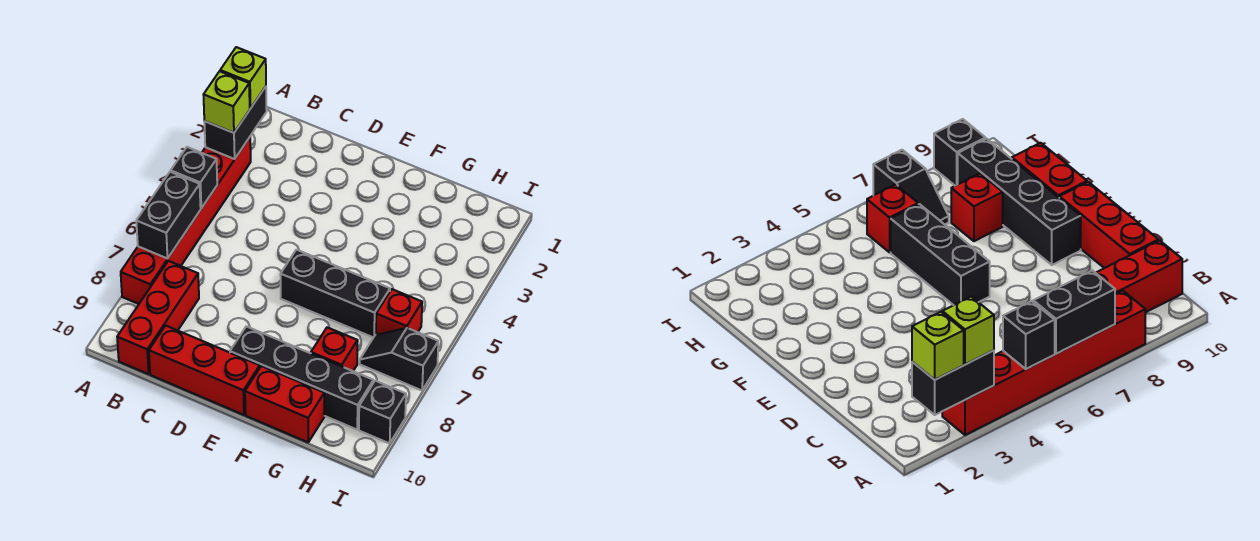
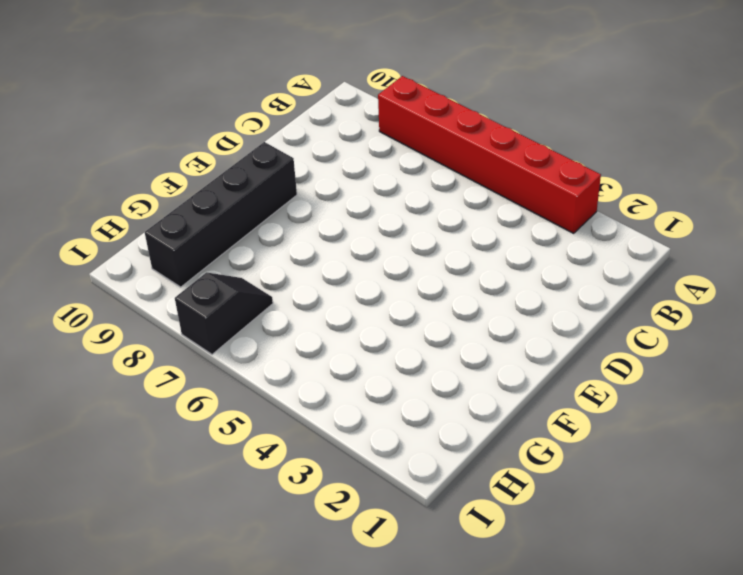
none -> red brick B8:B10 level 1
none -> red brick C10:E10 level 1
none -> black brick E6:G6 level 1

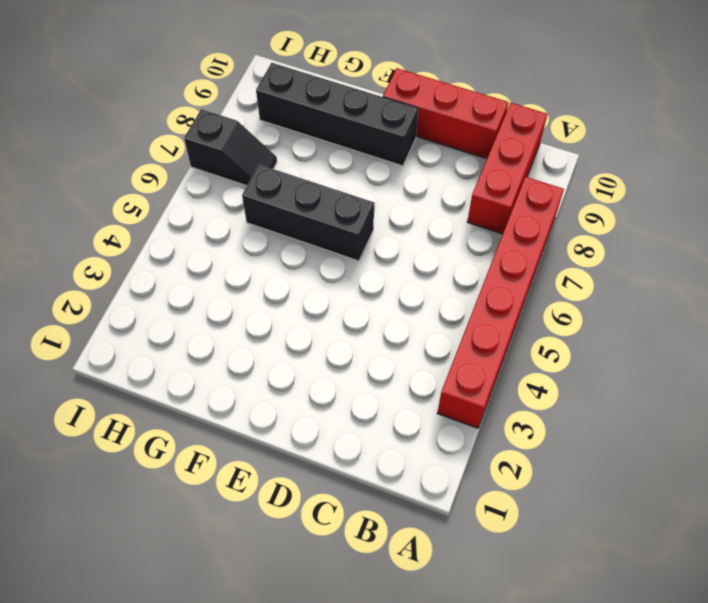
none -> red brick F10:G10 level 1
none -> red brick G8 level 1
none -> red brick H6 level 1

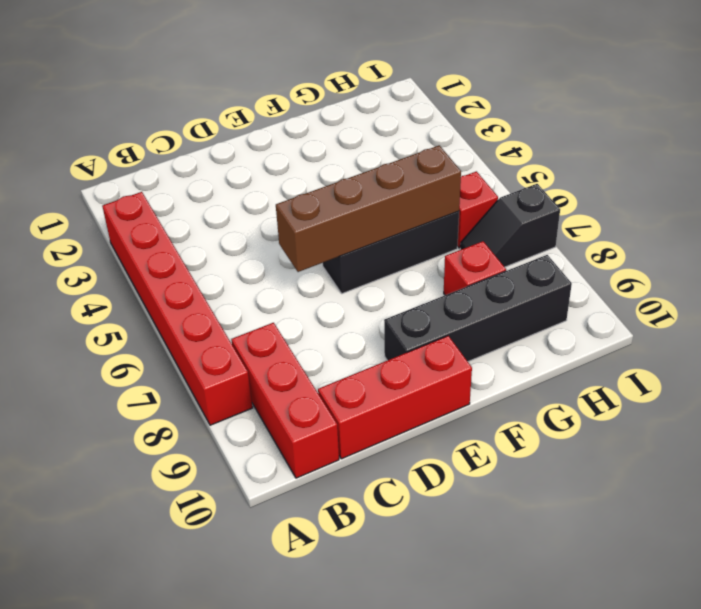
brown brick D6:G6 level 2 -> none
none -> red brick F10:G10 level 1
none -> black brick I9 level 1
none -> black brick A2:A3 level 2

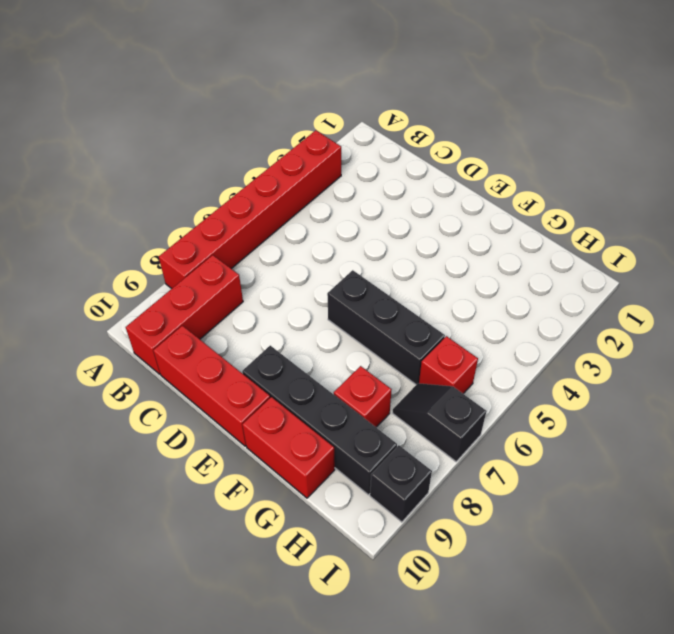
none -> black brick A2:A3 level 2
none -> black brick A5 level 2
none -> black brick A6:A7 level 2

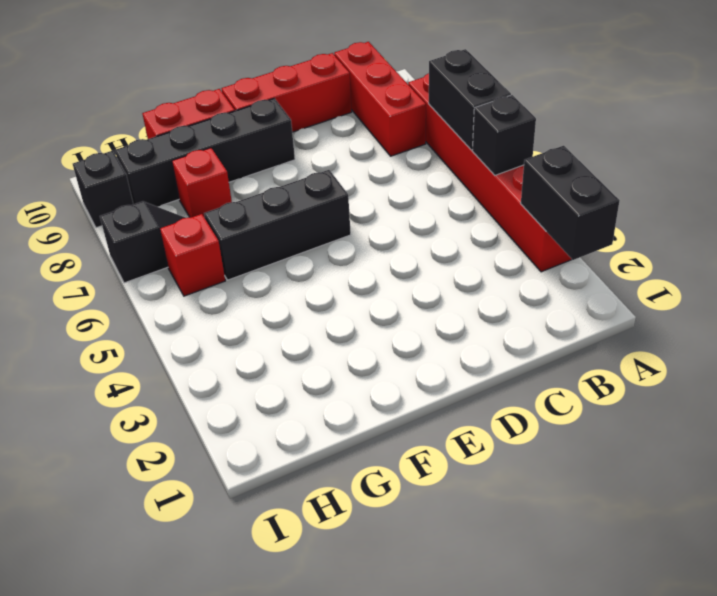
none -> lime brick A2 level 3
none -> lime brick A3 level 3

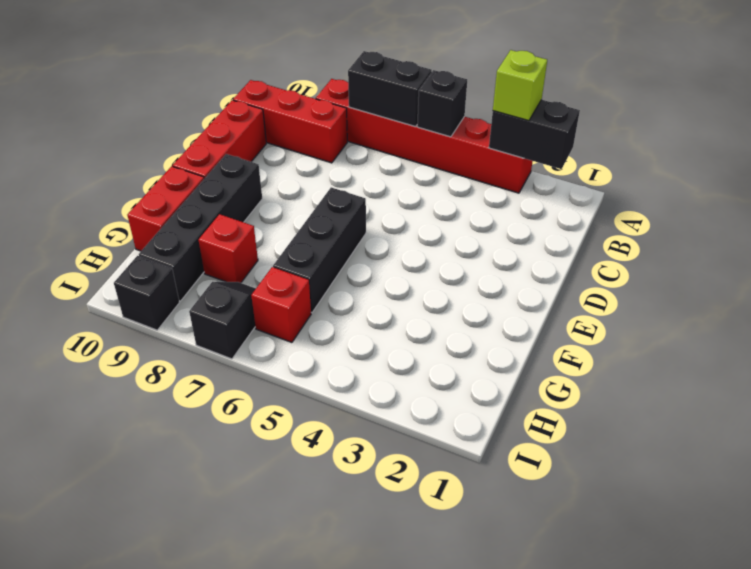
none -> lime brick A2 level 3

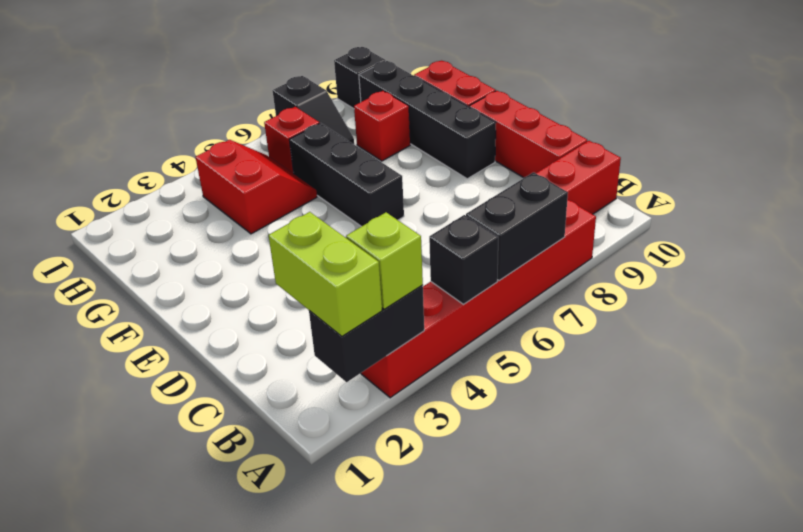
lime brick A2:B2 level 3 -> lime brick A2 level 3
red slope G4:H5 level 1 top 4 -> none

